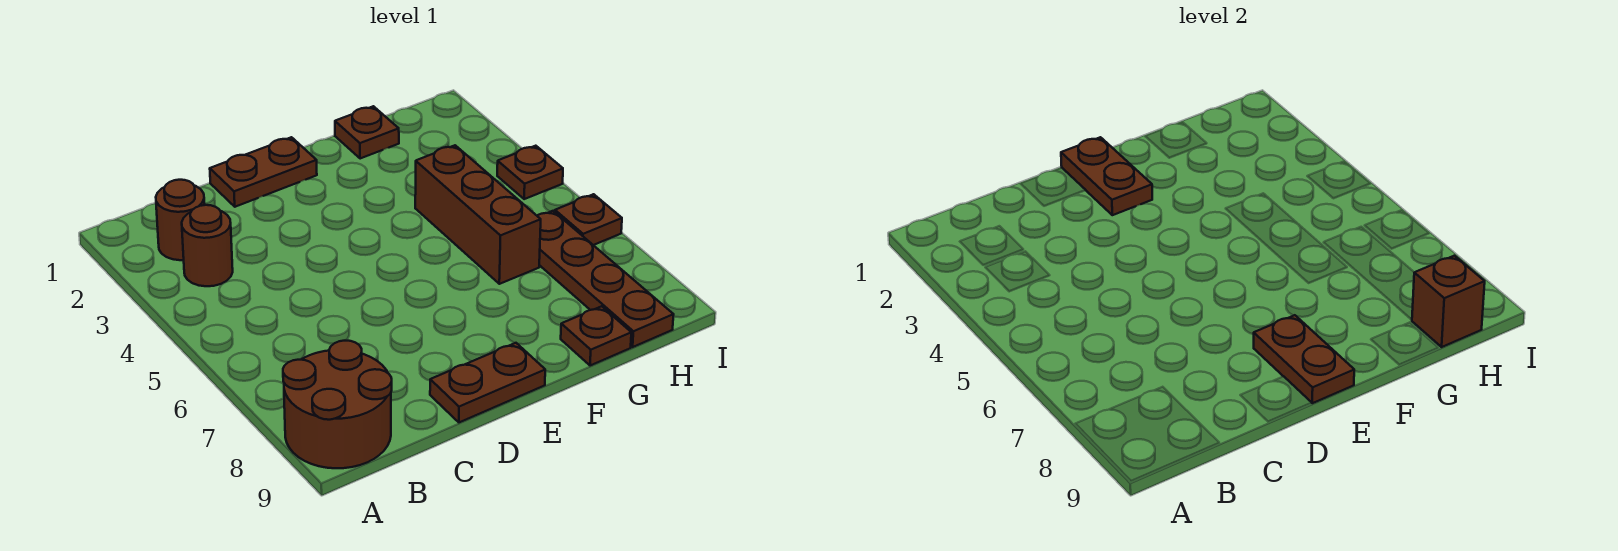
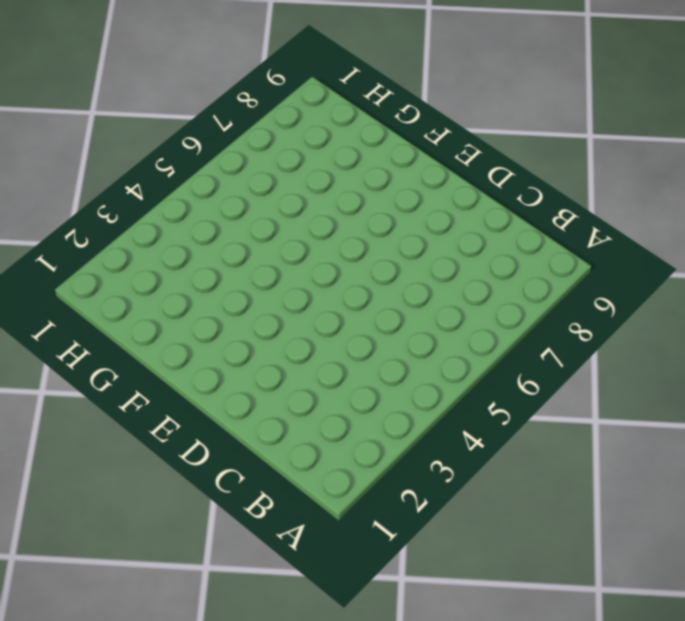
none -> brown round brick A8:B9 level 1
none -> brown round brick B2 level 1
none -> brown round brick B3 level 1

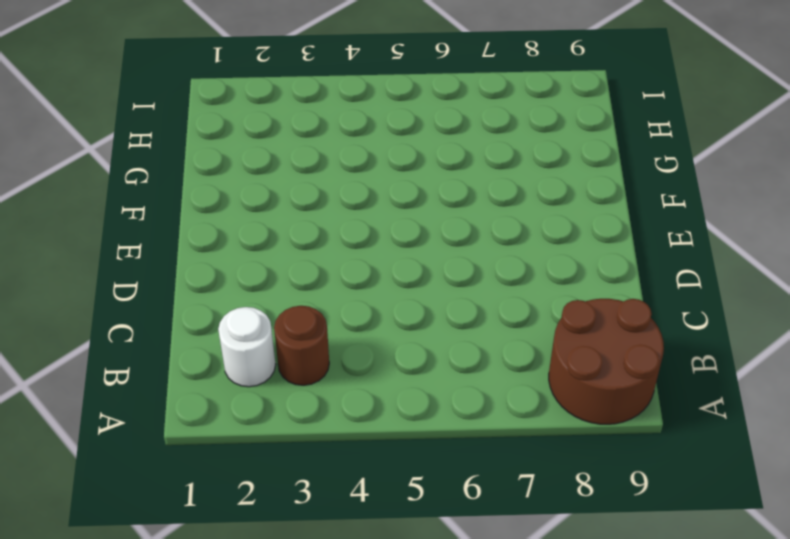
white round brick B2 level 1 -> brown round brick B2 level 1
none -> brown plate D1:E1 level 1
none -> brown plate D9:E9 level 1
none -> brown plate G1 level 1

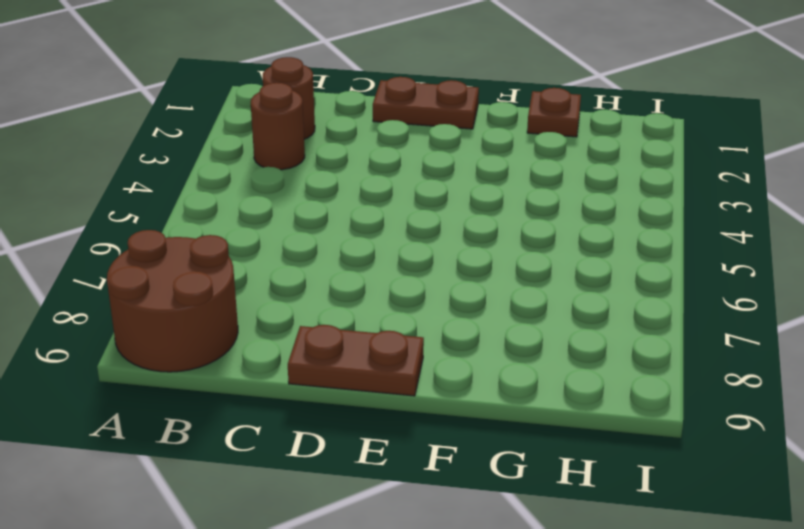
none -> brown brick G4:G6 level 1
none -> brown plate G9 level 1
none -> brown plate H6:H9 level 1

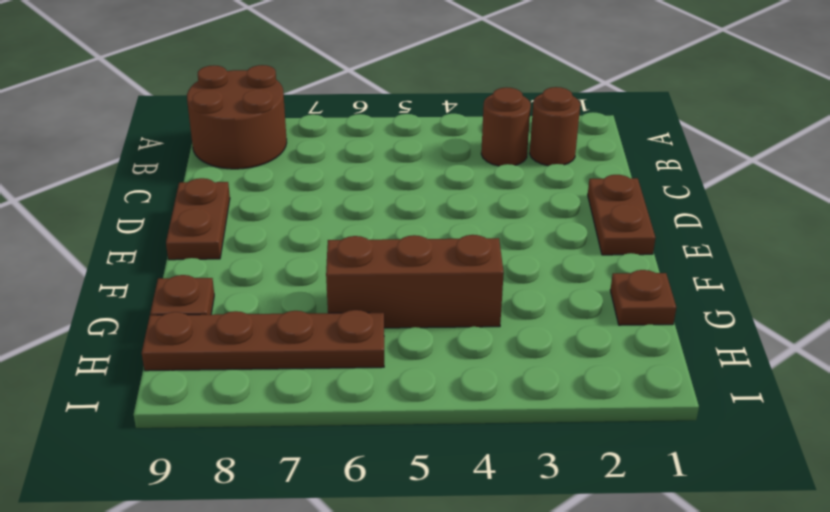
none -> brown plate I4 level 1
none -> brown plate I6 level 1
none -> brown plate E1:E2 level 2

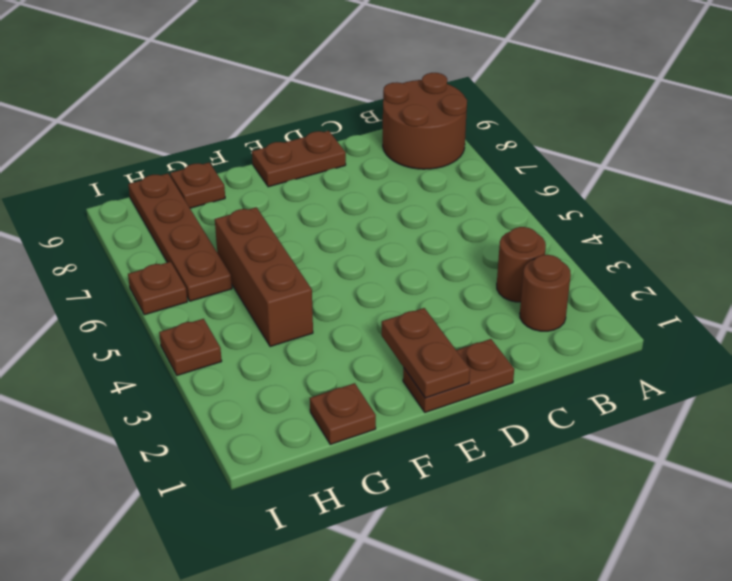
none -> brown plate E8:E9 level 2
none -> brown brick H9 level 2

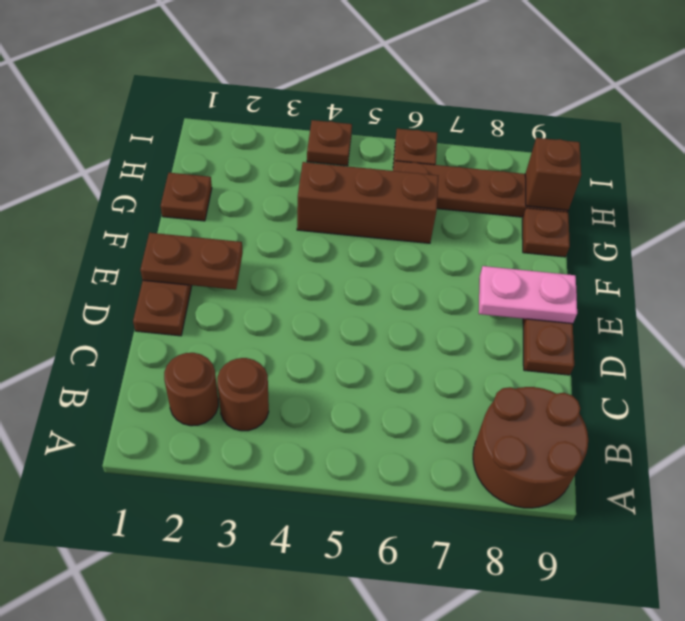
pink plate E8:E9 level 2 -> brown plate E8:E9 level 2

